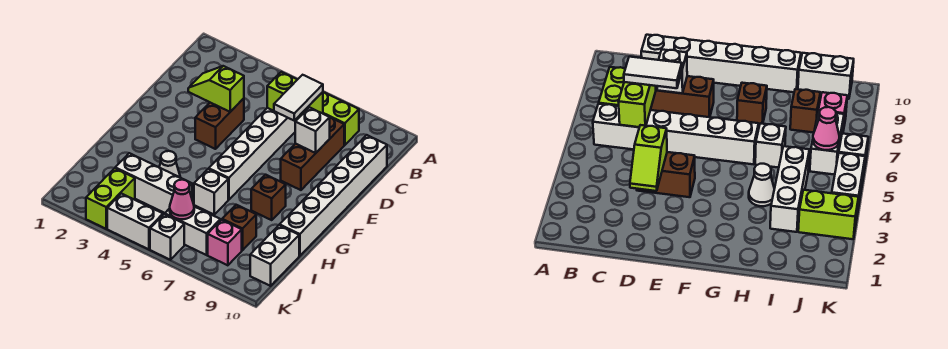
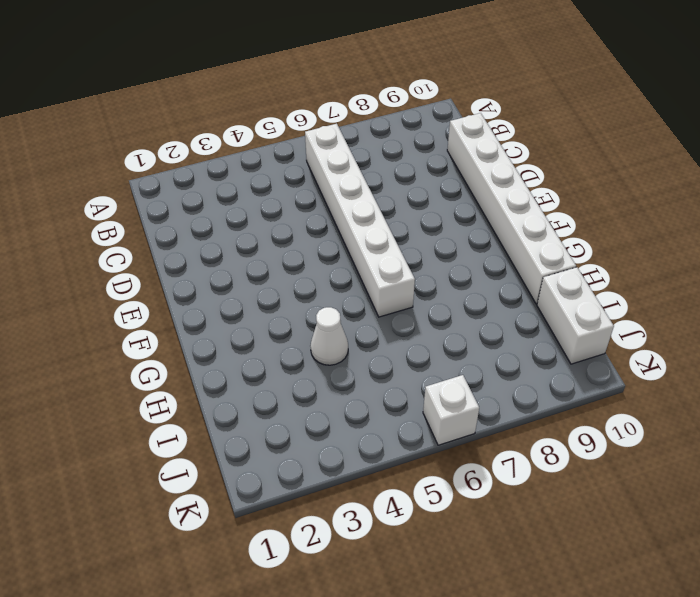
none -> lime brick B7:B8 level 1
none -> brown brick C8:E8 level 1
none -> brown brick D4:E4 level 1

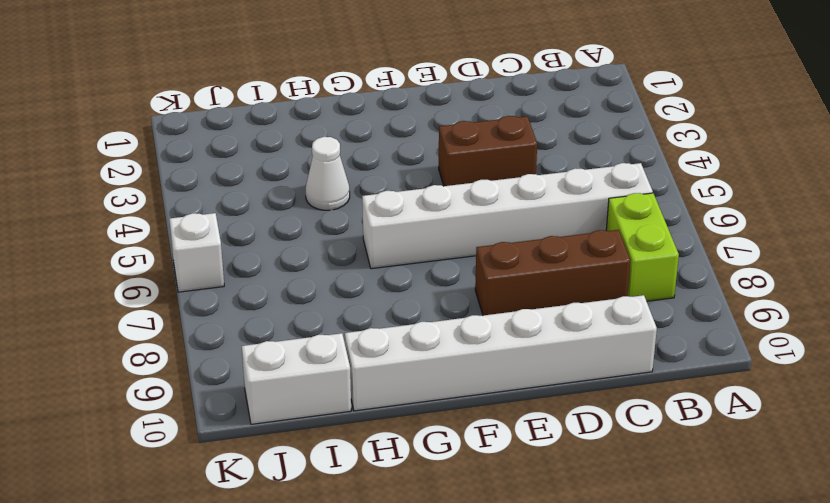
none -> brown brick G8 level 1
none -> white brick H6 level 1
none -> white brick I3:I5 level 1

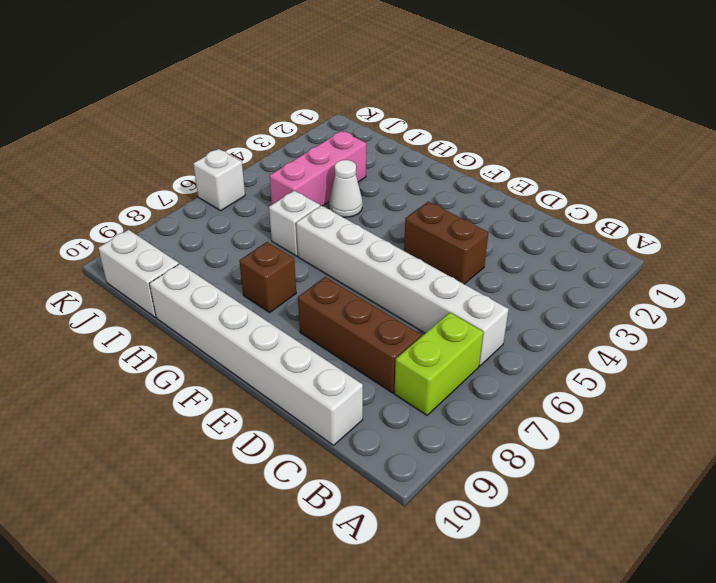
pink brick I3:I5 level 1 -> white brick I3:I5 level 1
none -> brown brick I8 level 1
none -> lime brick J3:K3 level 1
none -> white brick J6:J7 level 1

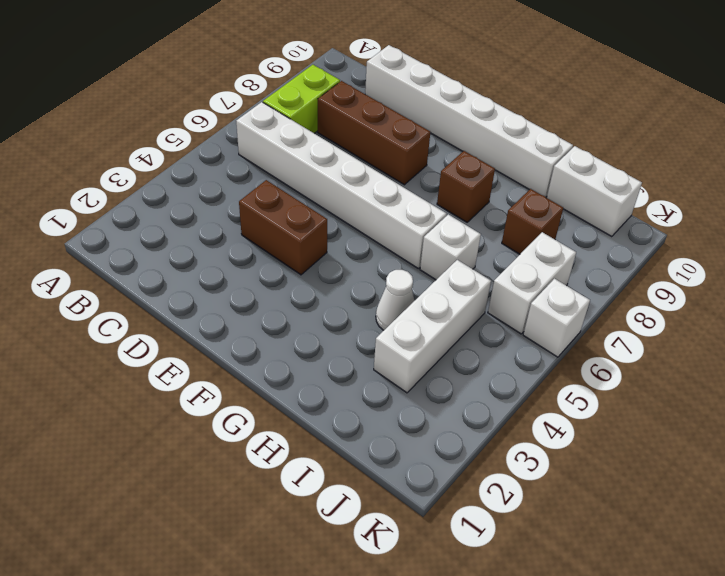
none -> lime brick J3:K3 level 1
none -> pink brick J8 level 1
none -> white brick K4:K5 level 1

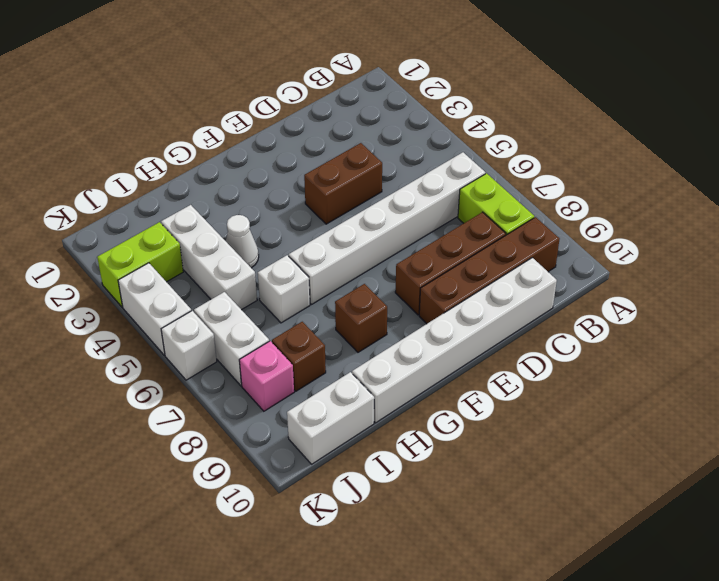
brown brick B9:E9 level 1 -> none
none -> lime brick C6:C7 level 2
none -> lime slope D3:D4 level 2 top 4
none -> white brick D8 level 2

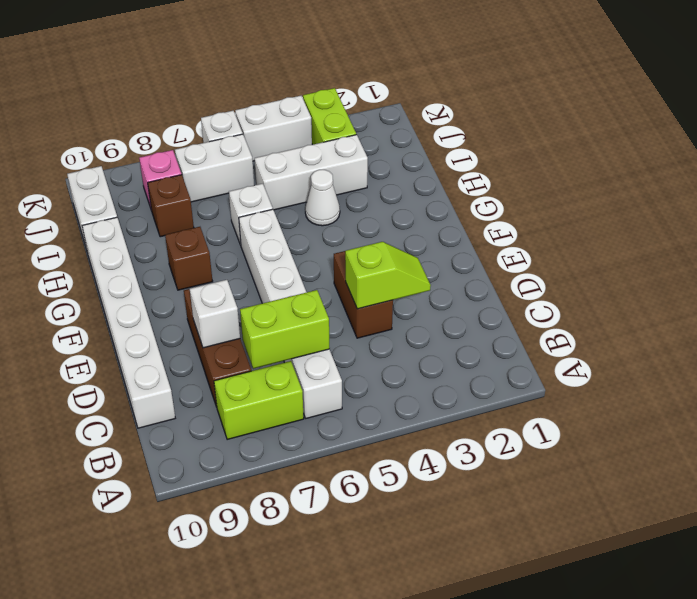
none -> pink cone J6 level 2
none -> white tile C7:D7 level 3

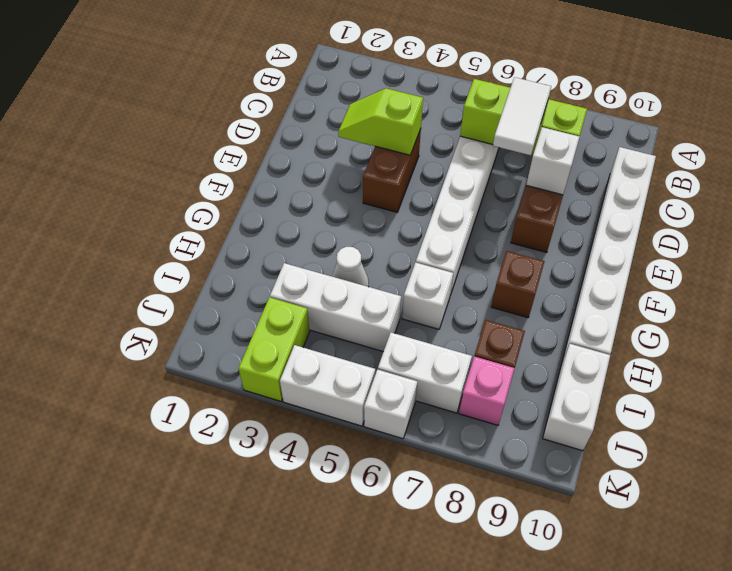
none -> pink cone J6 level 2

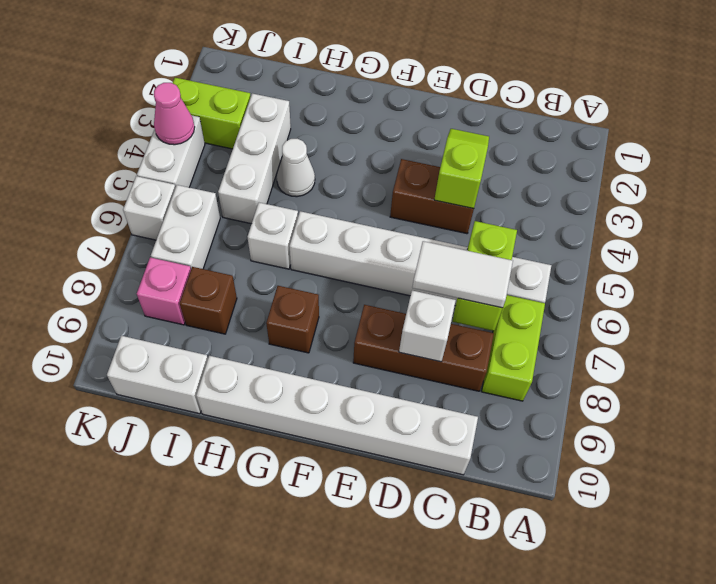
pink cone K4 level 2 -> pink cone J6 level 2

